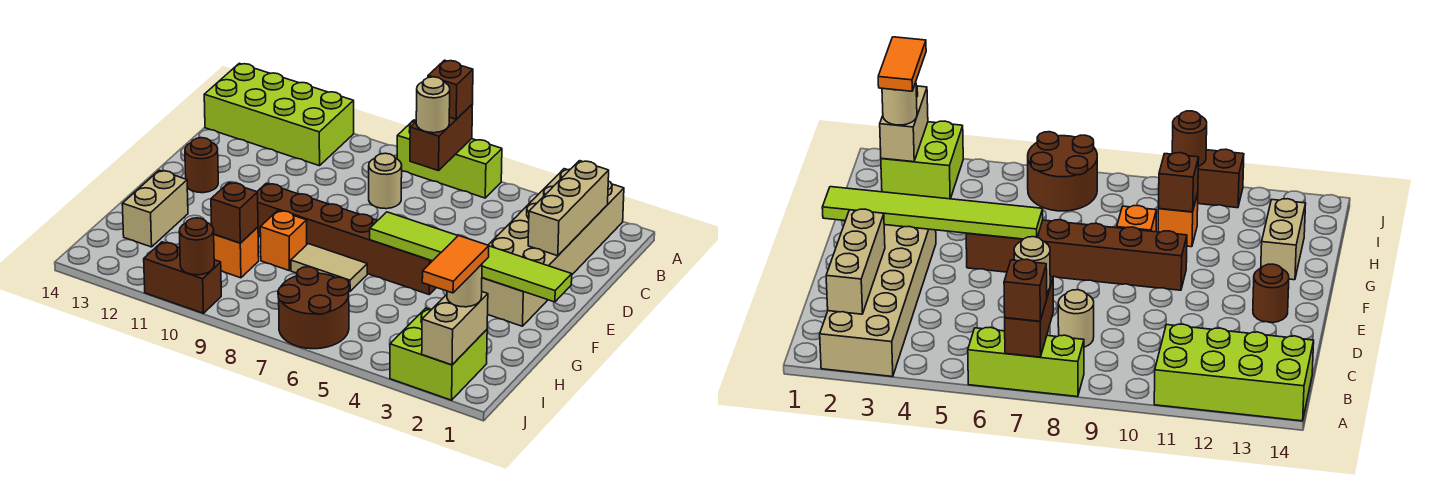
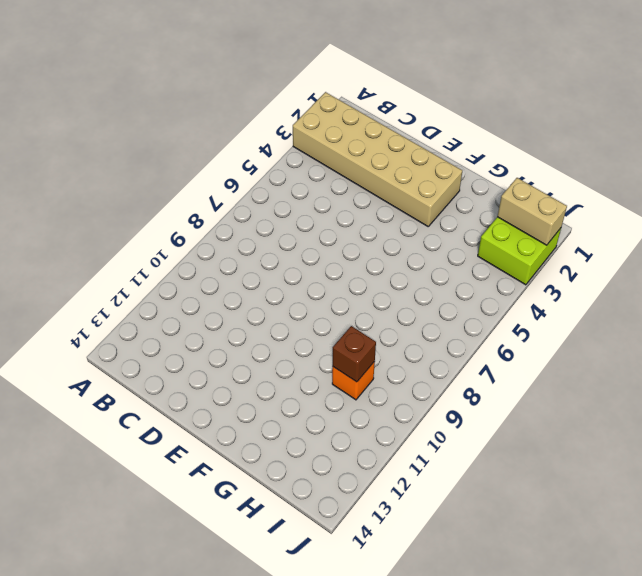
none -> lime brick A6:A8 level 1
none -> lime brick A11:B14 level 1
none -> tan round brick C8 level 1

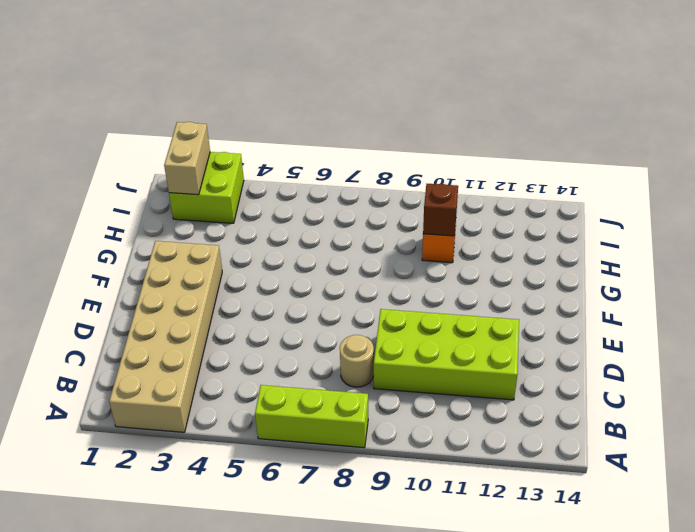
lime brick C9:D12 level 1 -> lime brick A11:B14 level 1
none -> brown round brick E13 level 1
none -> brown brick F5:F10 level 1
none -> tan tile G7:G8 level 1

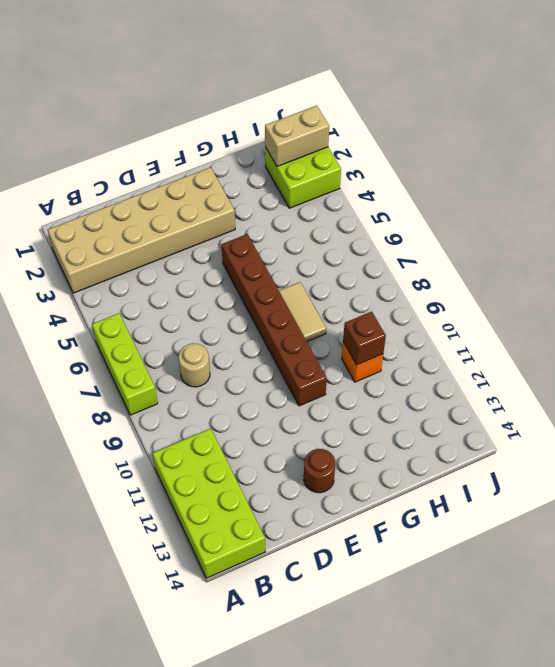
none -> orange brick G9 level 1
none -> tan brick G13:H13 level 1
none -> brown round brick I6:J7 level 1

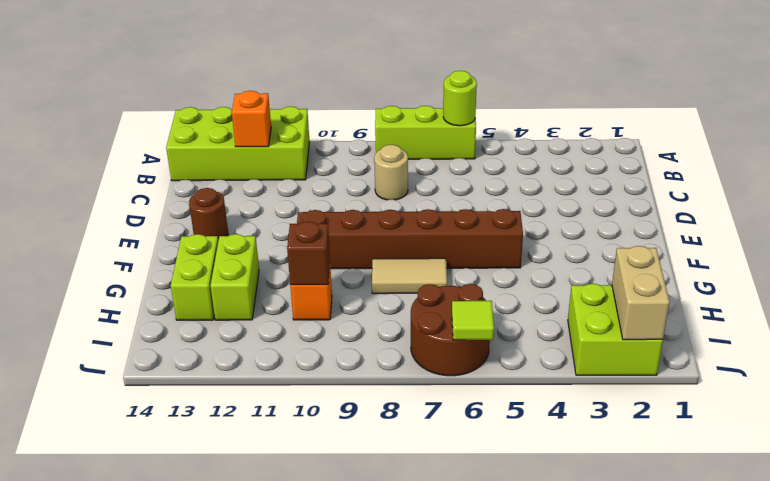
lime round brick A6 level 2 -> none
orange brick B12 level 2 -> orange brick G9 level 1
lime brick G12:H12 level 1 -> none
lime brick G13:H13 level 1 -> tan brick G13:H13 level 1
lime tile J6 level 2 -> none
none -> tan brick A2:F3 level 1
none -> brown brick J10:J11 level 1
none -> brown brick A7:B7 level 2

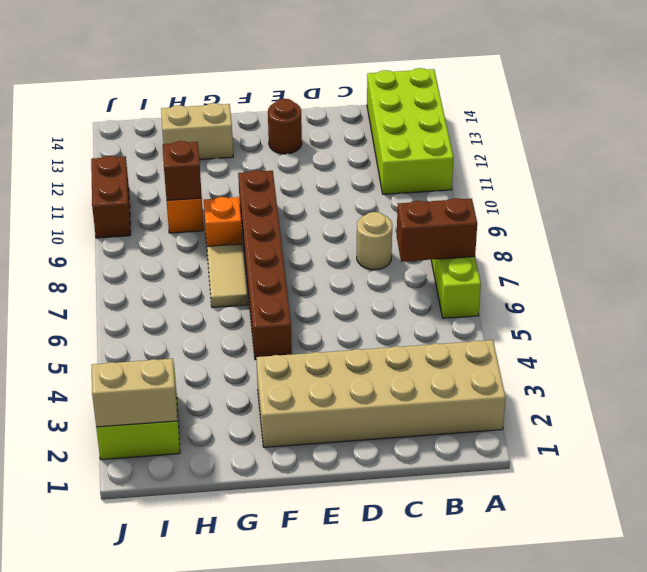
none -> brown round brick I6:J7 level 1
none -> tan brick B2:D2 level 2
none -> lime tile F1:F6 level 2

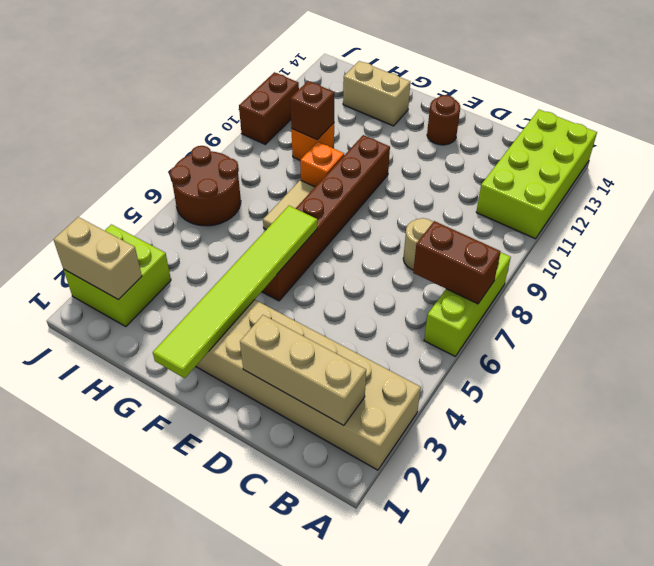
none -> brown round brick J10 level 2
none -> brown brick A7 level 3
none -> tan round brick B7 level 3

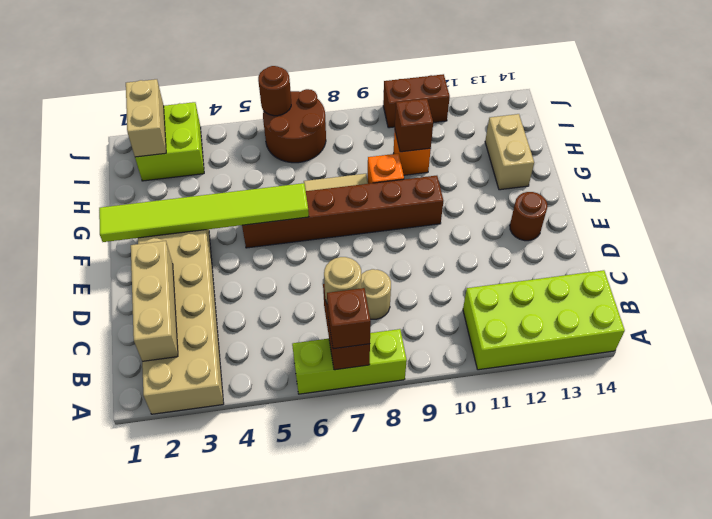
brown round brick J6 level 2 -> brown round brick J10 level 2
none -> tan round brick I2 level 3
none -> orange tile I2:J2 level 4

